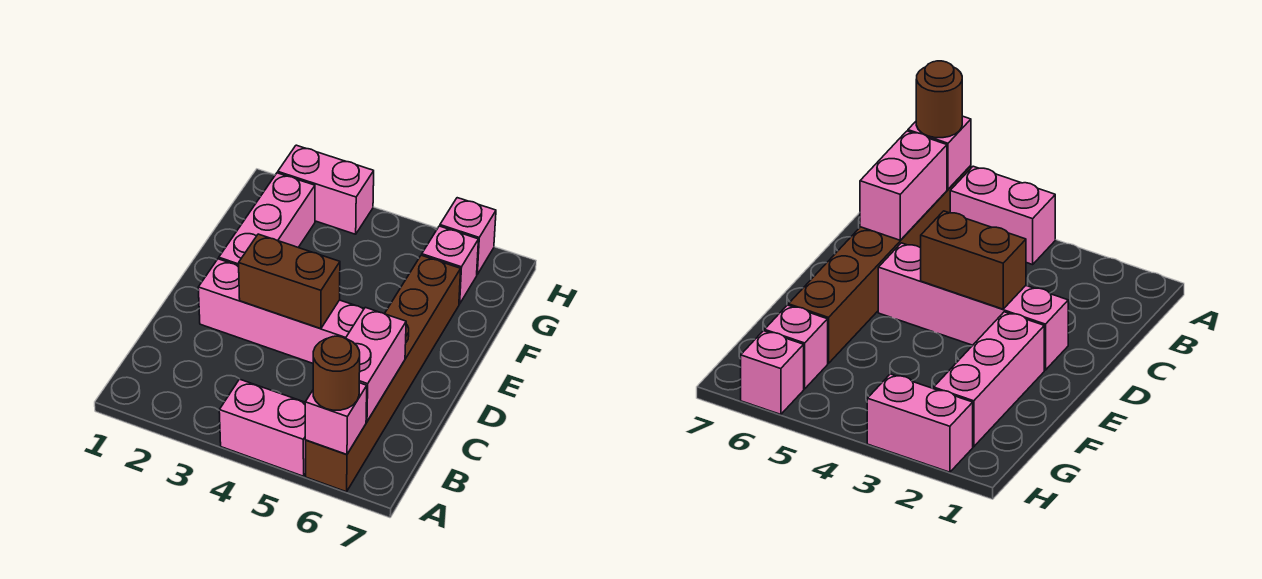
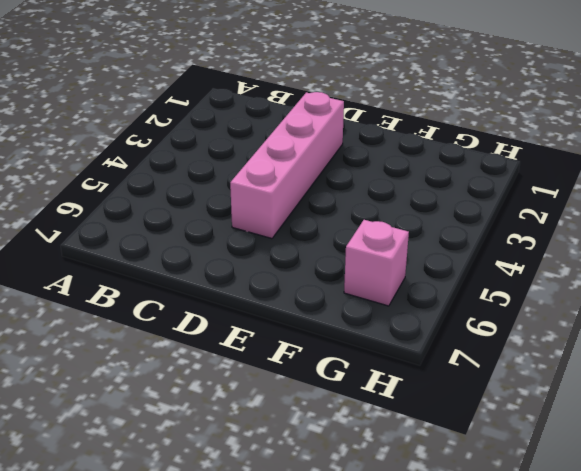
none -> pink brick A4:A5 level 1
none -> brown brick A6:F6 level 1

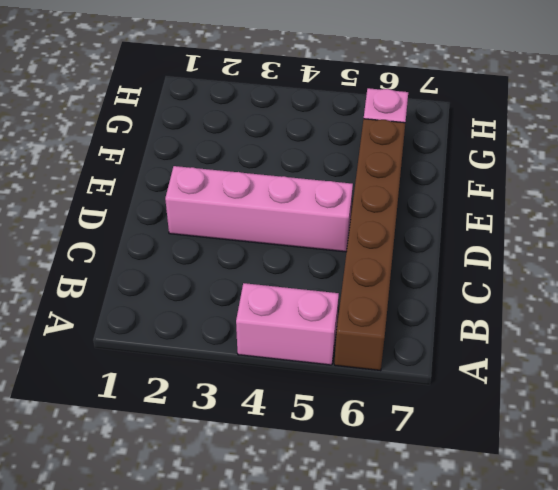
none -> pink brick E2:G2 level 1
none -> pink brick H2:H3 level 1

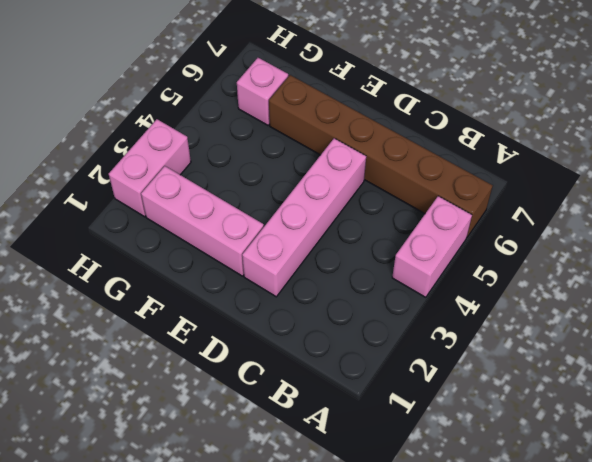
none -> pink brick H6 level 1
none -> pink brick A6 level 2

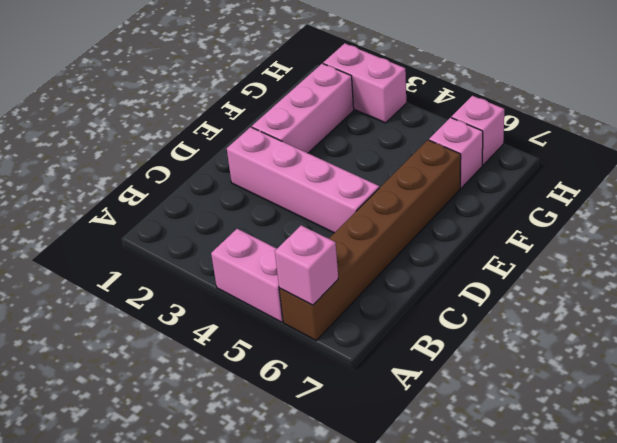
none -> pink brick B6:C6 level 2
none -> brown brick D3:D4 level 2

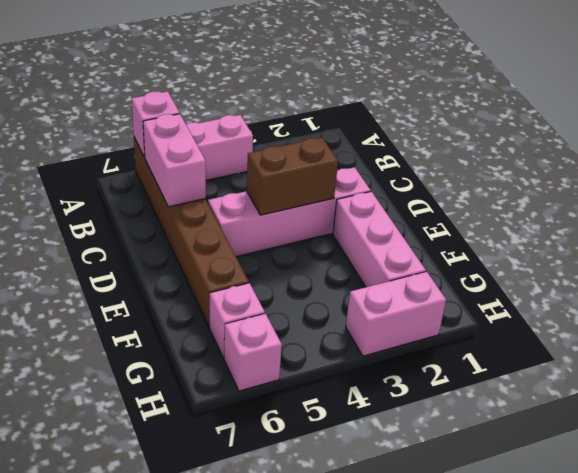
none -> brown round brick A6 level 3

